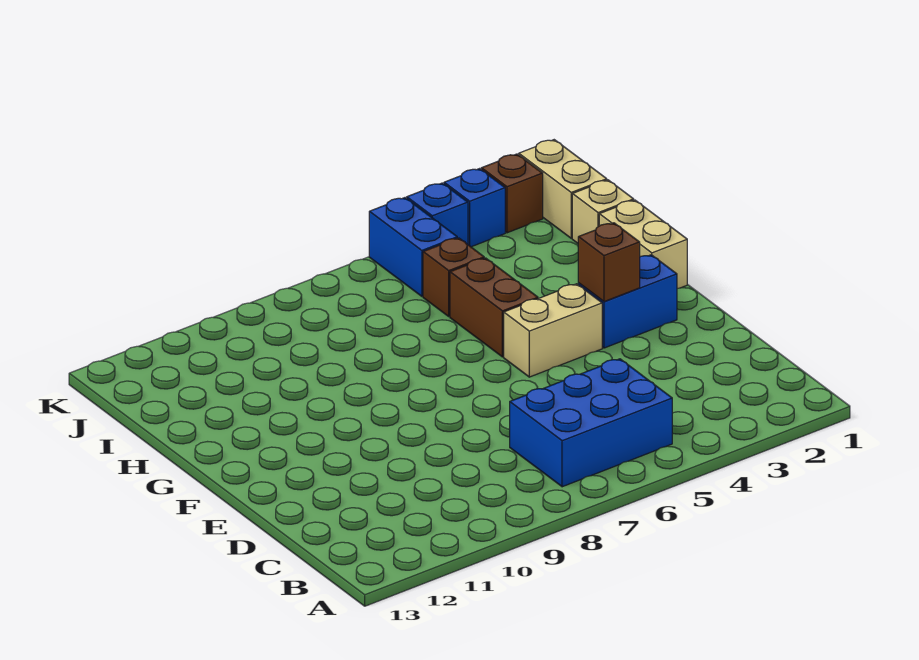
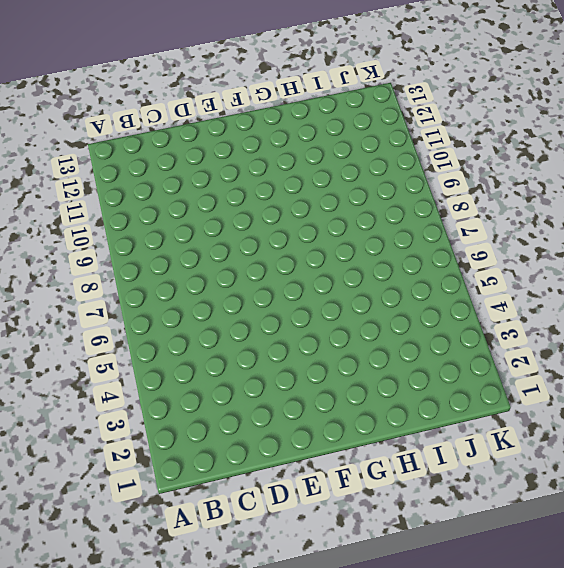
none -> blue brick B5:C7 level 1
none -> blue brick F2:F3 level 1
none -> tan brick F4:F5 level 1

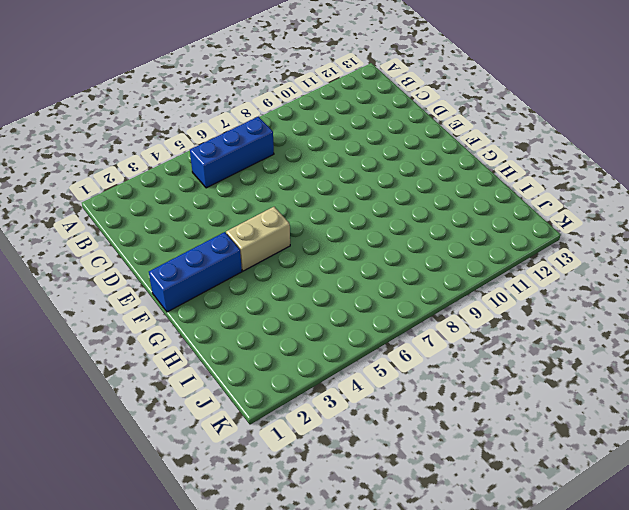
blue brick B5:B7 level 1 -> blue brick B5:C7 level 1
blue brick F1:F3 level 1 -> blue brick F2:F3 level 1
none -> tan brick G1:H1 level 1
none -> brown brick G5:H5 level 1
none -> tan brick I1 level 1

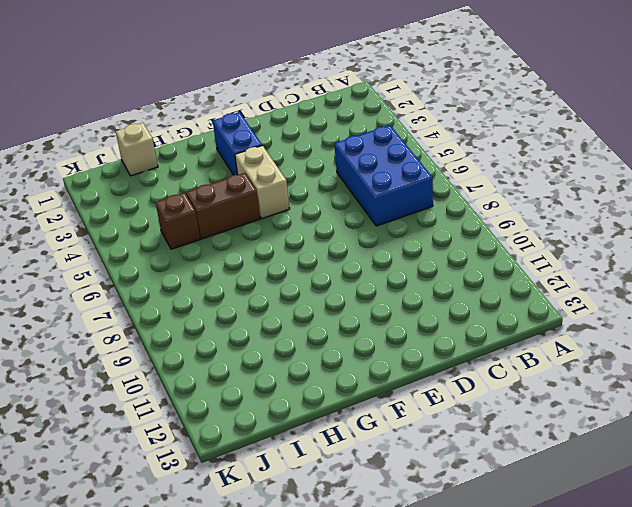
none -> tan brick G1:H1 level 1
none -> tan brick J1:K1 level 1
none -> blue brick J5:K5 level 1

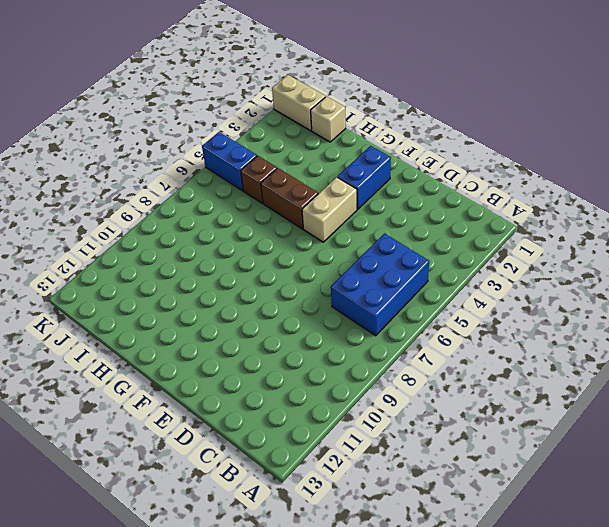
none -> tan brick G1:H1 level 1
none -> brown brick K2 level 1
none -> blue brick K3 level 1

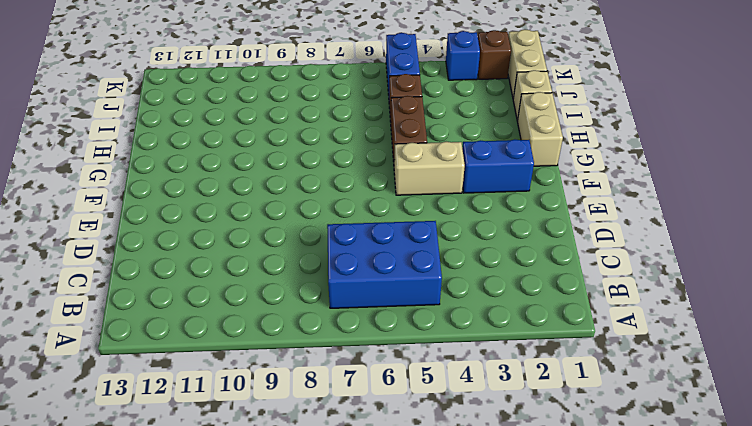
none -> blue brick K4 level 1
none -> brown brick F3 level 2

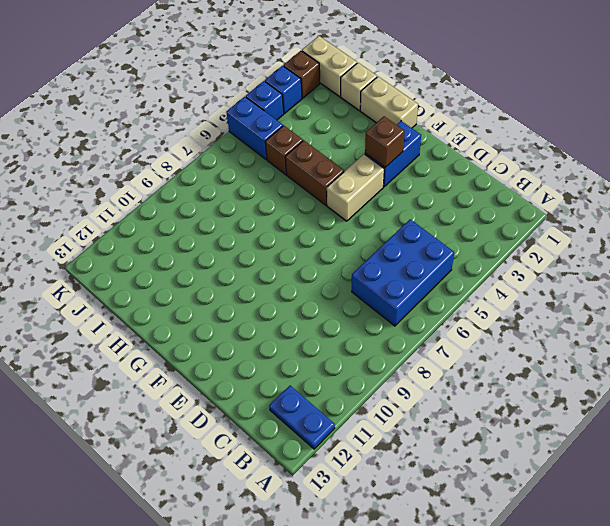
blue plate A12:B12 level 1 -> none

